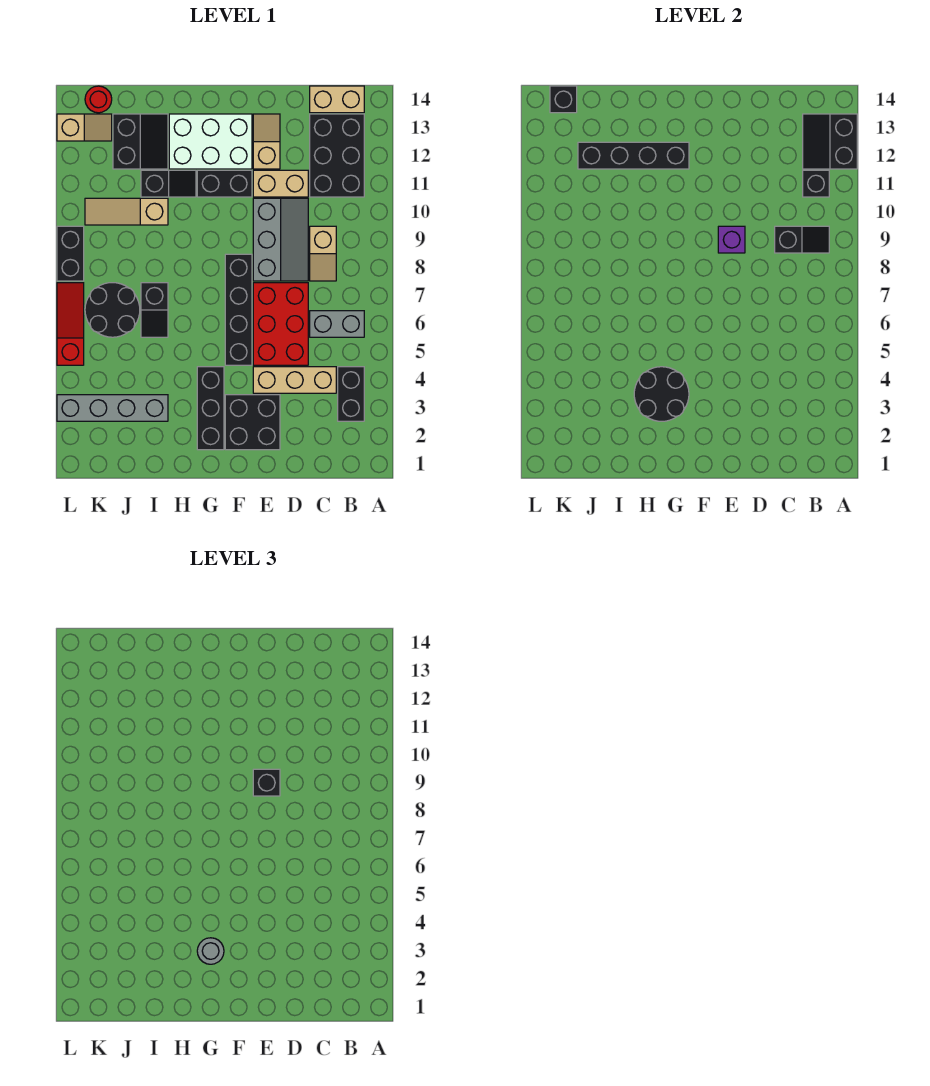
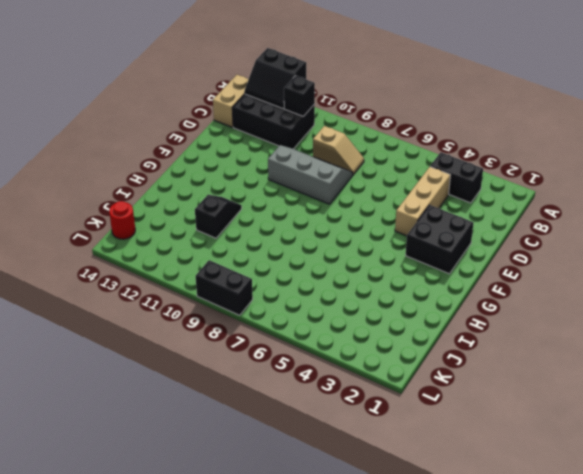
none -> grey brick B6:C6 level 1
none -> red brick D5:E7 level 1
none -> tan brick D11:E11 level 1
none -> tan slope E12:E13 level 1 top 12

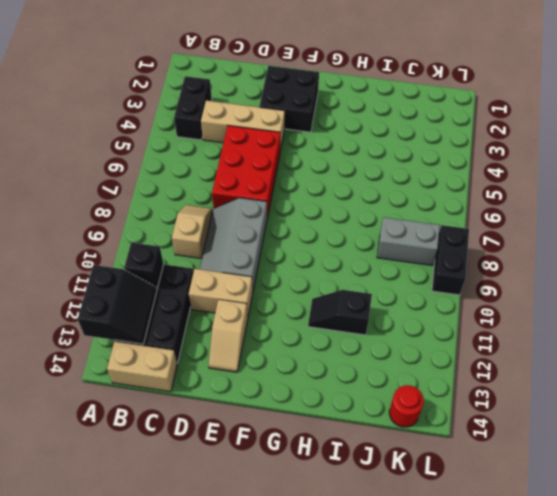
grey brick J8:K8 level 1 -> grey brick B6:C6 level 1
none -> black brick F5:F8 level 1
none -> black brick F11:G11 level 1
none -> white brick F12:H13 level 1
none -> black brick G2:G4 level 1

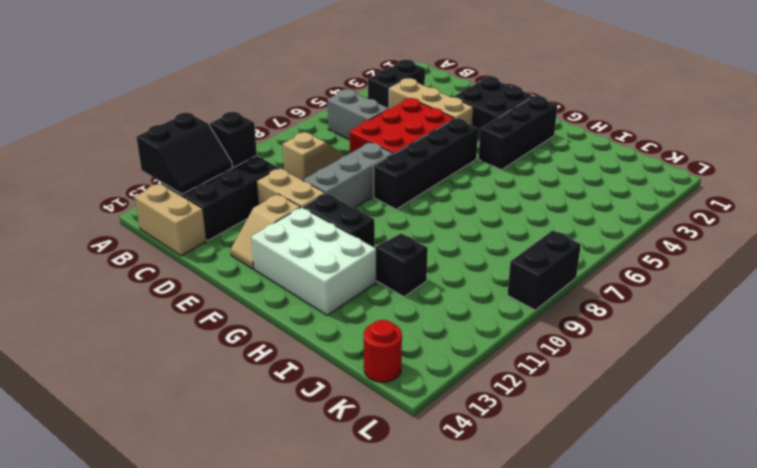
none -> grey brick I3:L3 level 1
none -> black slope I6:I7 level 1 top 7
none -> tan slope I10:K10 level 1 top I
none -> black slope I12:J13 level 1 top J

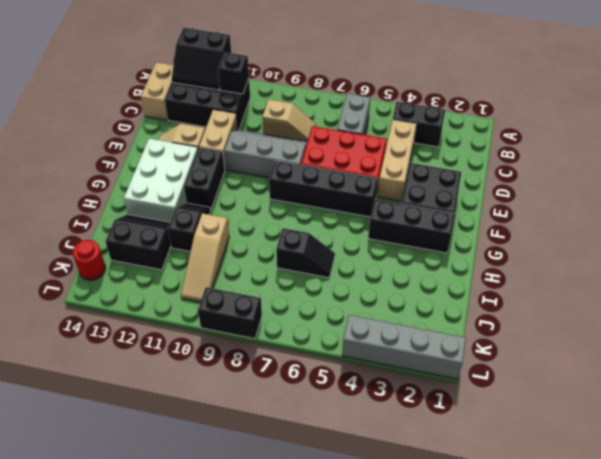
grey brick L1:L4 level 1 -> grey brick I3:L3 level 1
none -> black round brick J6:K7 level 1
none -> tan slope K13:L13 level 1 top L
none -> red slope L5:L7 level 1 top 5
none -> black slope B9:C9 level 2 top C

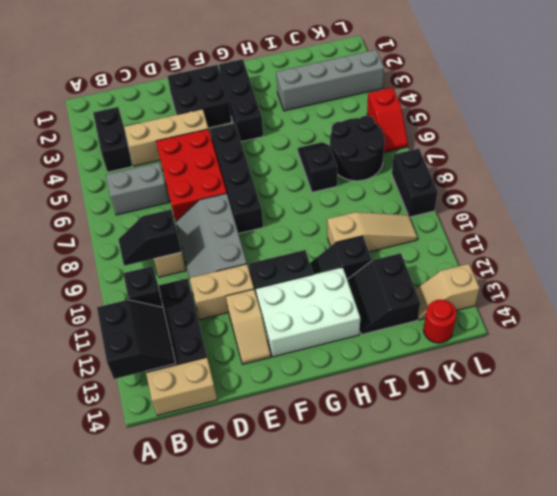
red slope L5:L6 level 1 top 5 -> red slope L5:L7 level 1 top 5
none -> purple brick E9 level 2
none -> black round brick G3:H4 level 2
none -> black brick G12:J12 level 2
none -> black brick K14 level 2

